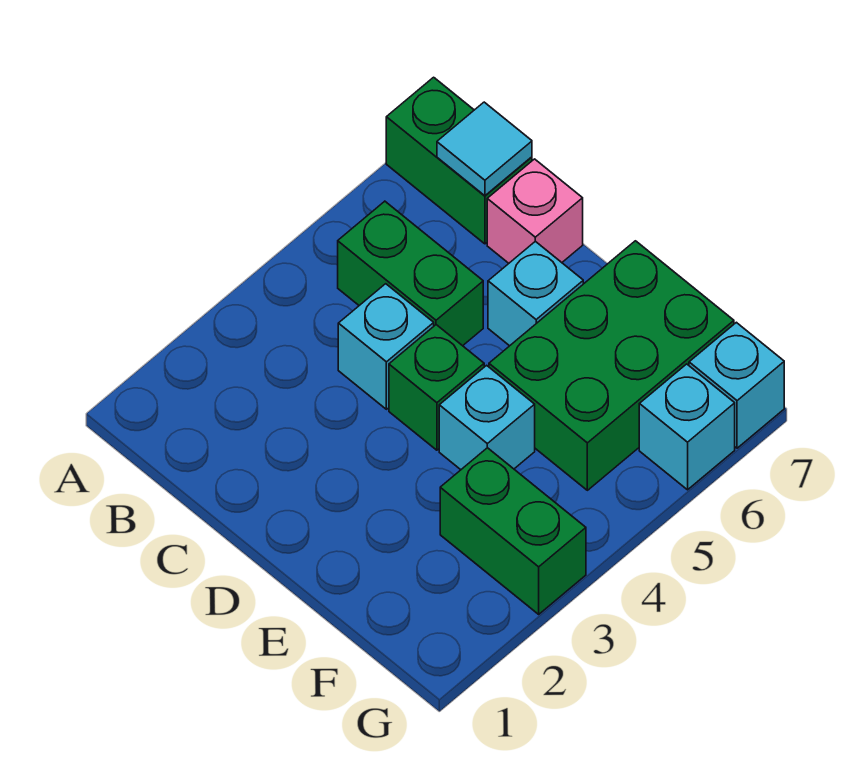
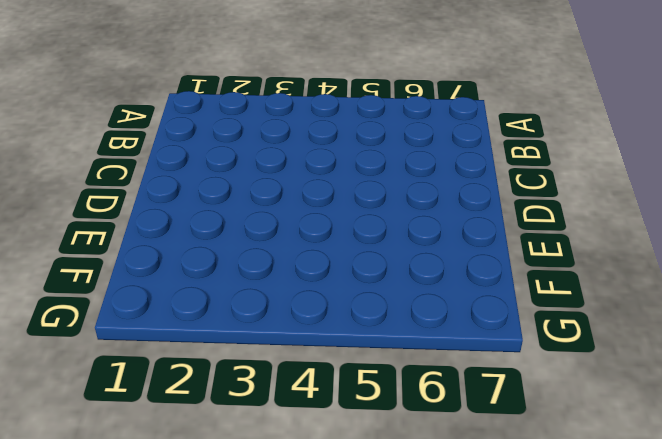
none -> green brick A7:B7 level 1
none -> green brick B5:C5 level 1
none -> cyan brick C4 level 1

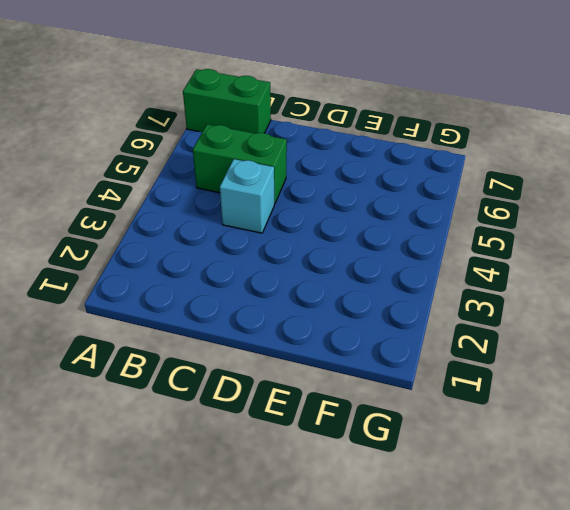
none -> pink brick C7 level 1
none -> green brick D4 level 1
none -> cyan brick D6 level 1

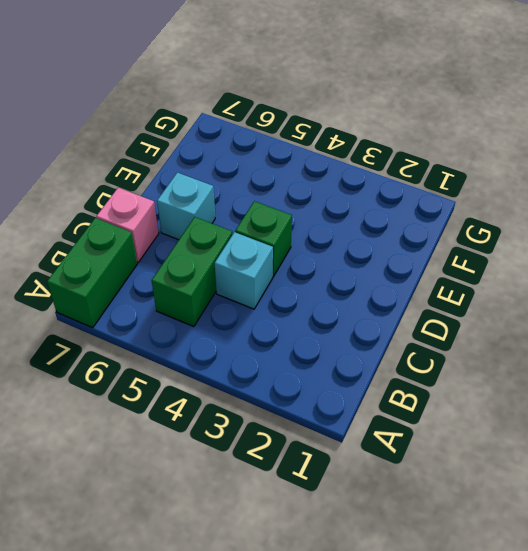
none -> cyan brick E4 level 1
none -> green brick E5:F7 level 1
none -> green brick F3:G3 level 1

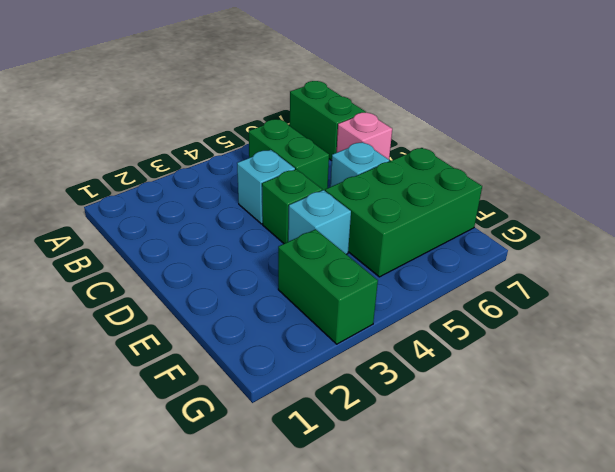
none -> cyan brick G6 level 1
none -> cyan brick G7 level 1
none -> cyan tile B7 level 2

